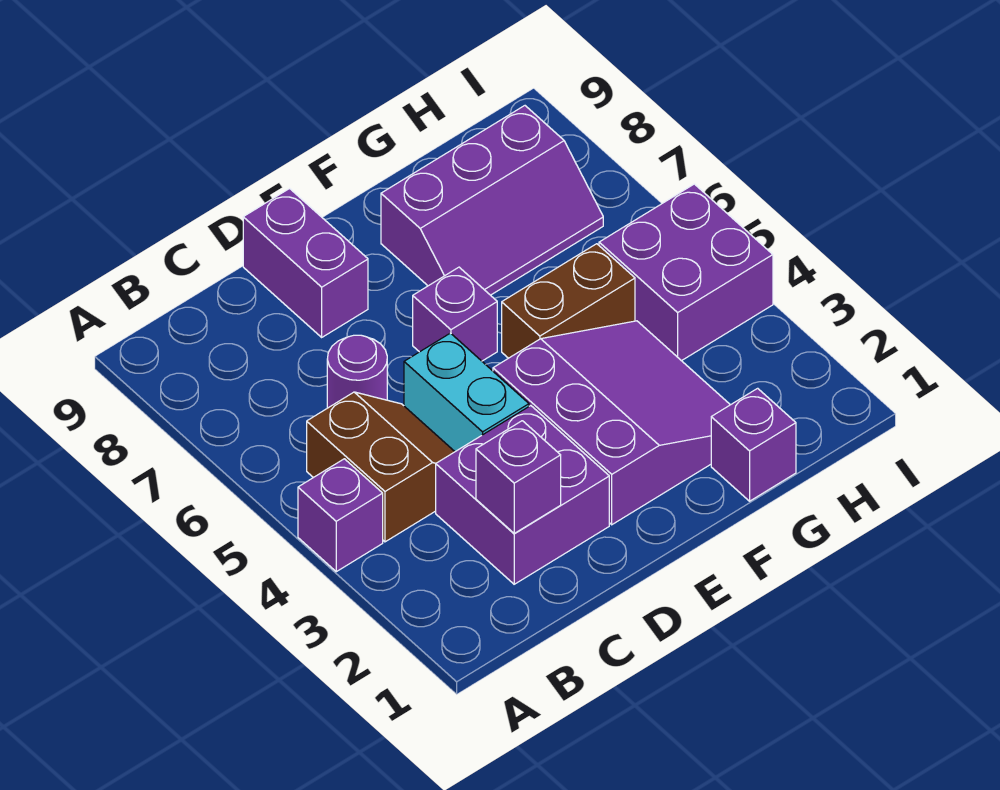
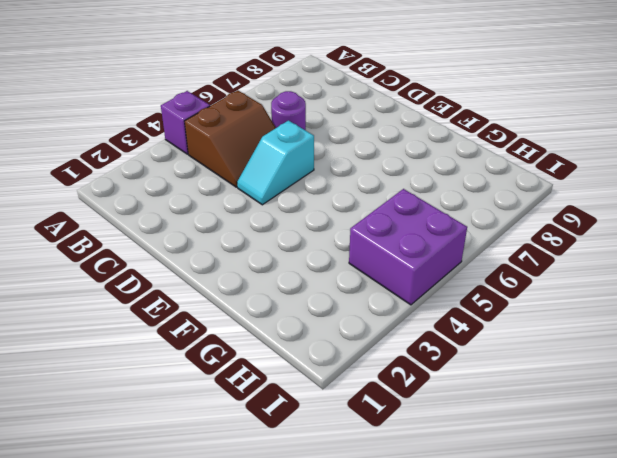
cyan slope D4:D5 level 1 top 5 -> cyan brick D4:D5 level 1
none -> purple brick C2:D3 level 1
none -> purple brick D8:D9 level 1
none -> purple slope E2:G4 level 1 top E

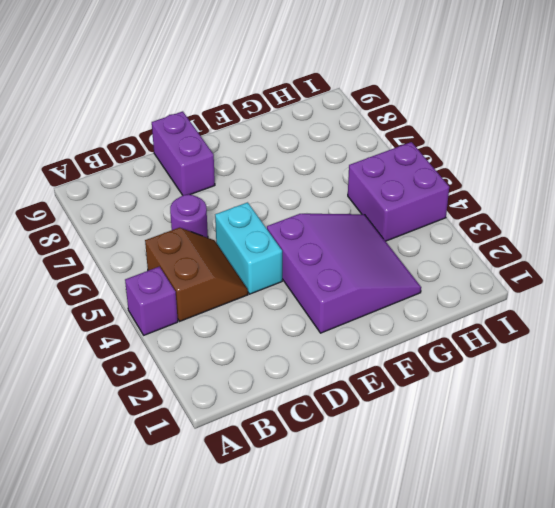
none -> purple brick C2:D3 level 1
none -> purple brick E6 level 1
none -> brown brick F5:G5 level 1

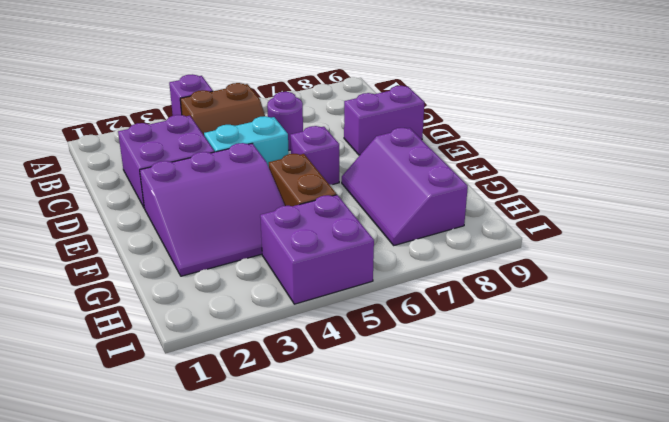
none -> purple brick G1 level 1
none -> purple brick C2 level 2

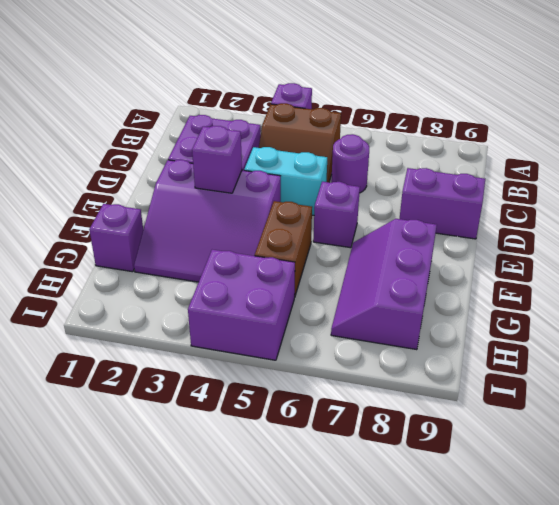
purple brick E3 level 2 -> purple brick C2 level 2

